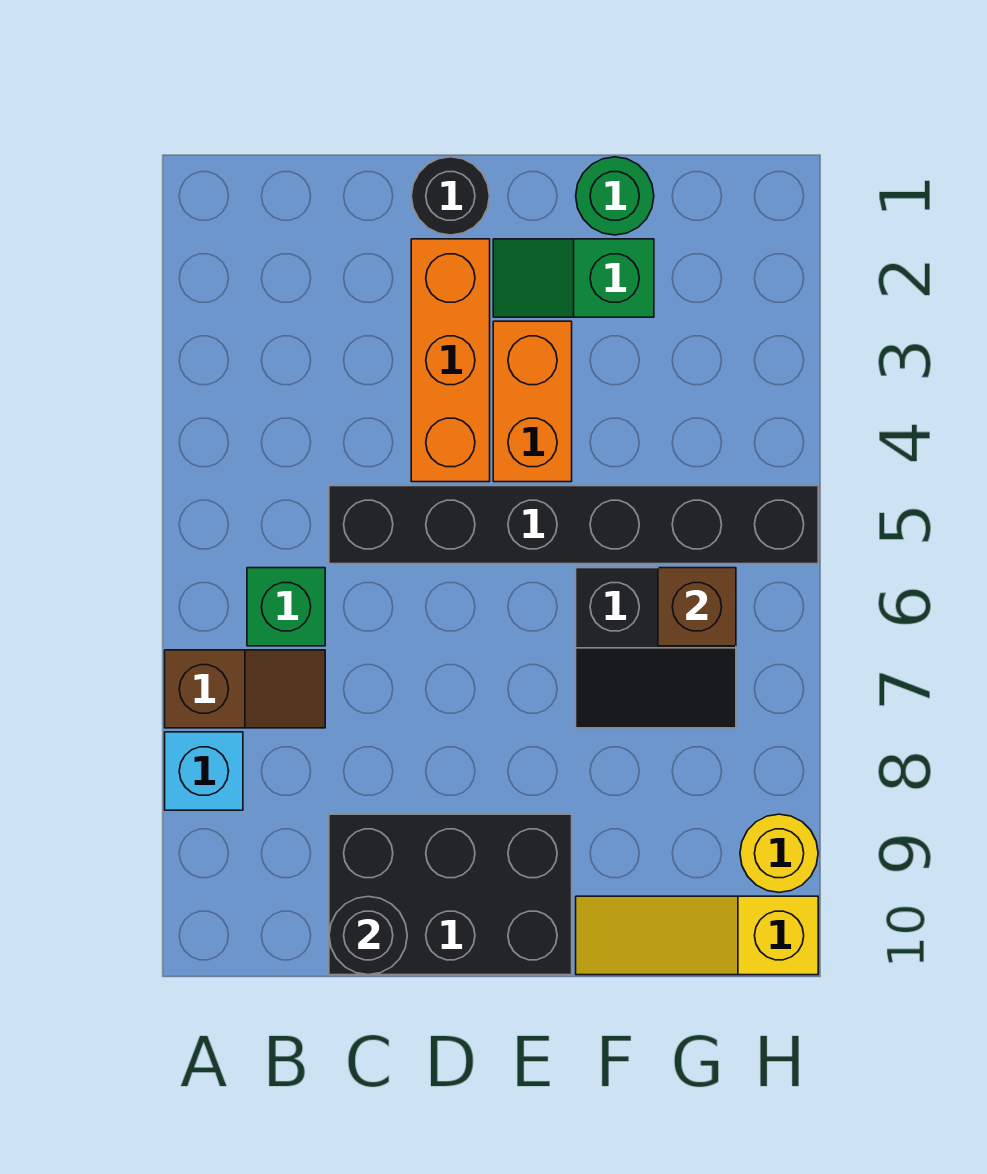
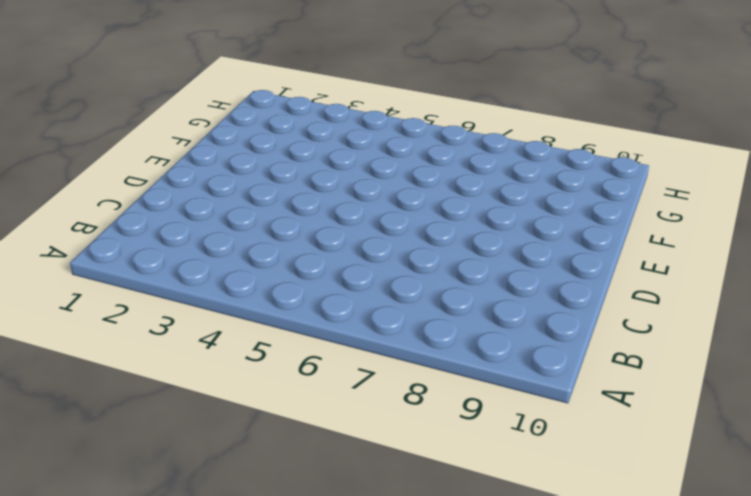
none -> brown slope A7:B7 level 1 top A
none -> cyan brick A8 level 1
none -> green brick B6 level 1

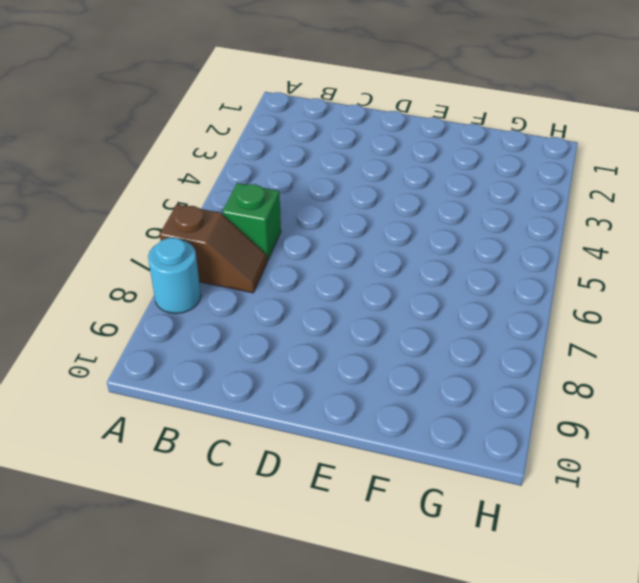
cyan round brick A8 level 1 -> cyan brick A8 level 1
none -> black brick C5:H5 level 1
none -> black brick C9:E10 level 1
none -> black round brick D1 level 1

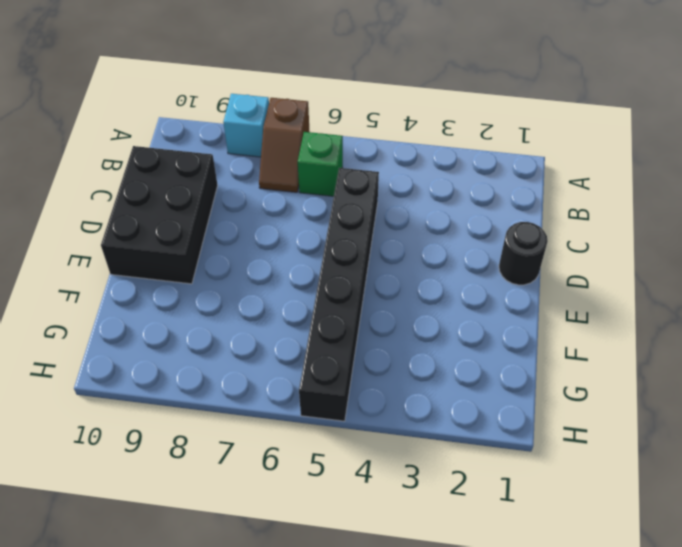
none -> orange brick D2:D4 level 1
none -> green slope E2:F2 level 1 top F
none -> orange brick E3:E4 level 1

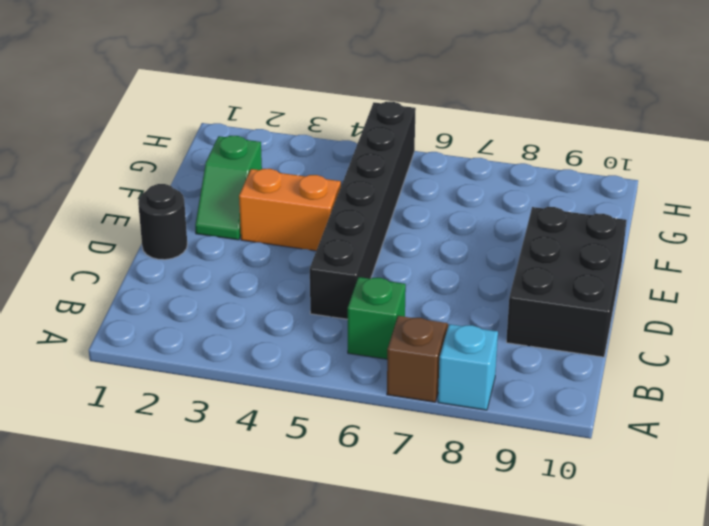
none -> orange brick D2:D4 level 1
none -> green round brick F1 level 1
none -> black slope F6:G7 level 1 top 6

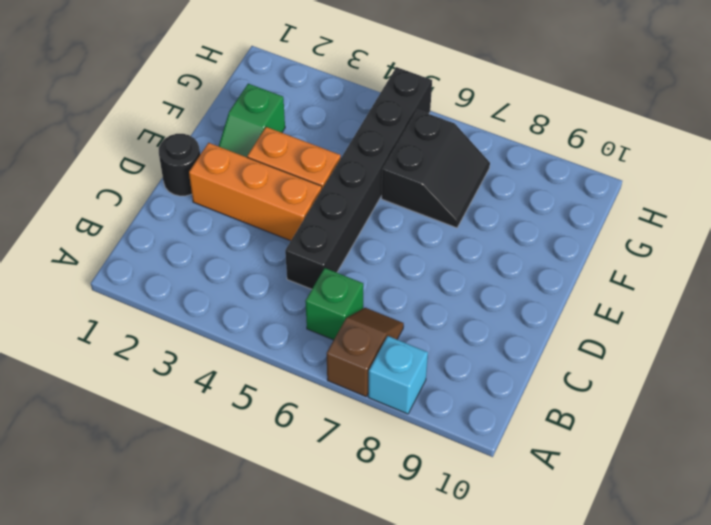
none -> black brick C9:E10 level 1
none -> green round brick F1 level 1
none -> yellow slope F10:H10 level 1 top H

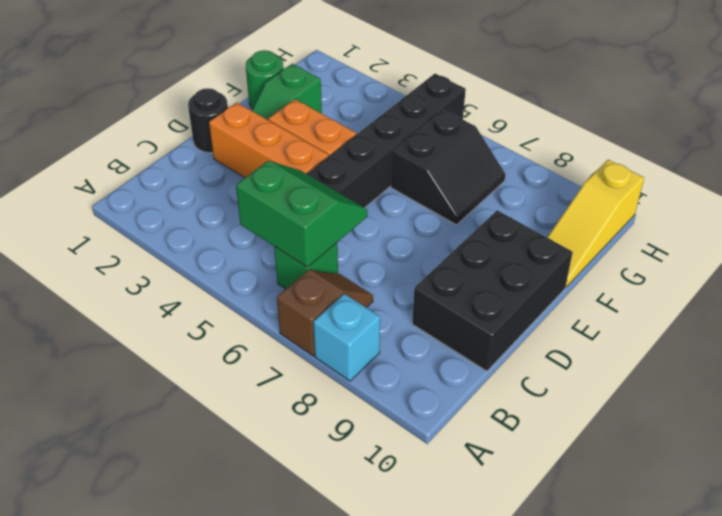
green slope B5:C6 level 2 top B -> none
none -> yellow round brick H9 level 1
none -> black round brick C10 level 2
none -> brown brick G6 level 2

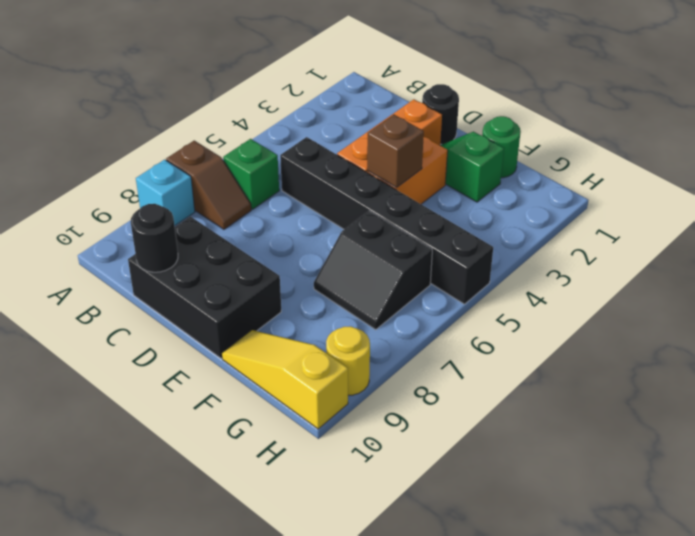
brown brick E4 level 2 -> brown brick G6 level 2

